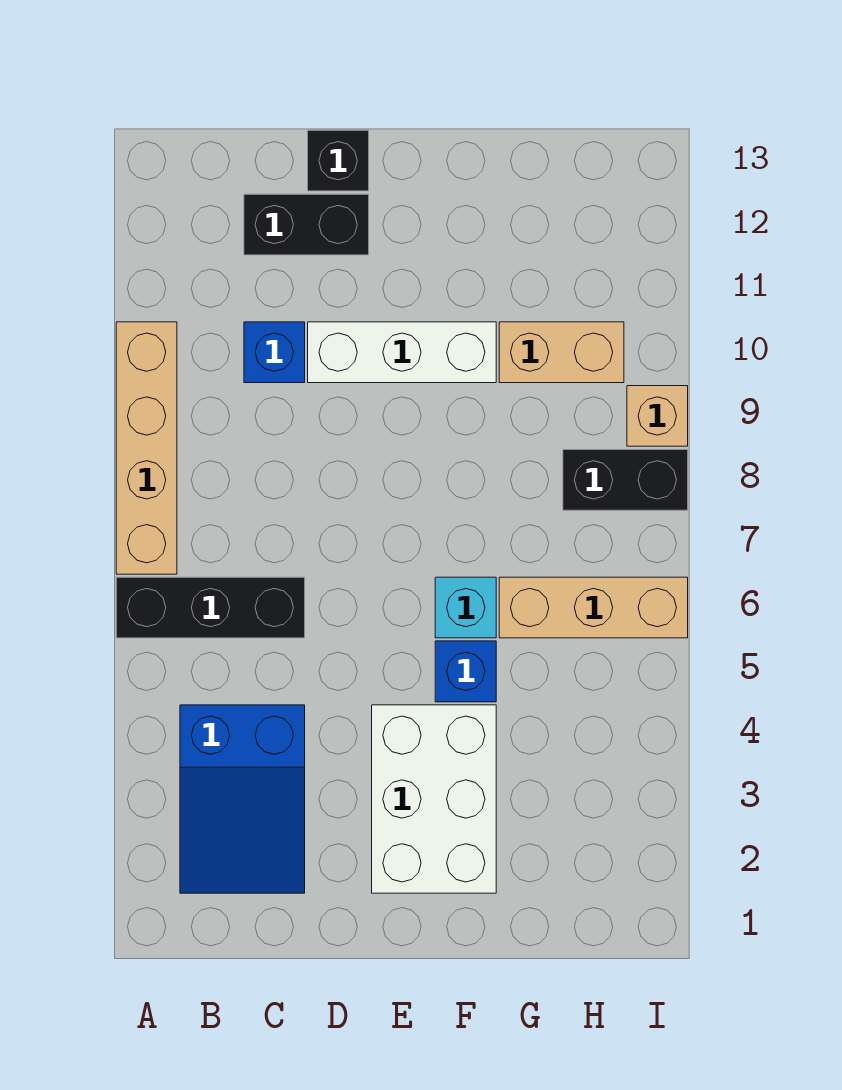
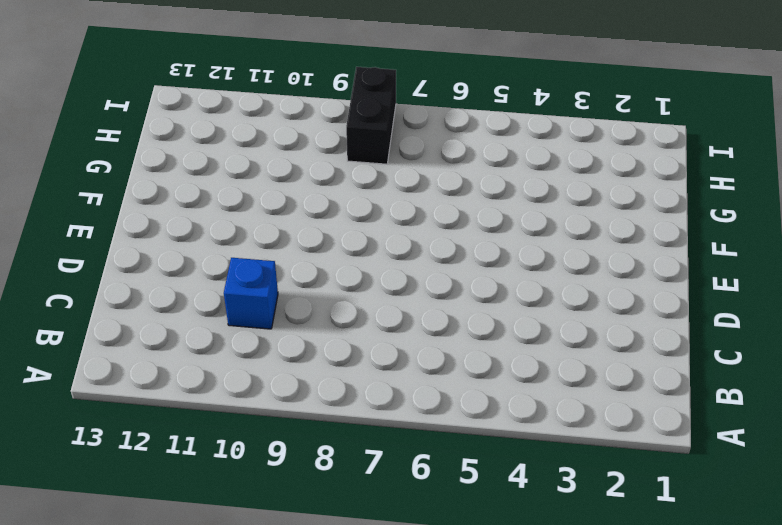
none -> black brick A6:C6 level 1
none -> tan brick A7:A10 level 1
none -> blue slope B2:C4 level 1 top 4

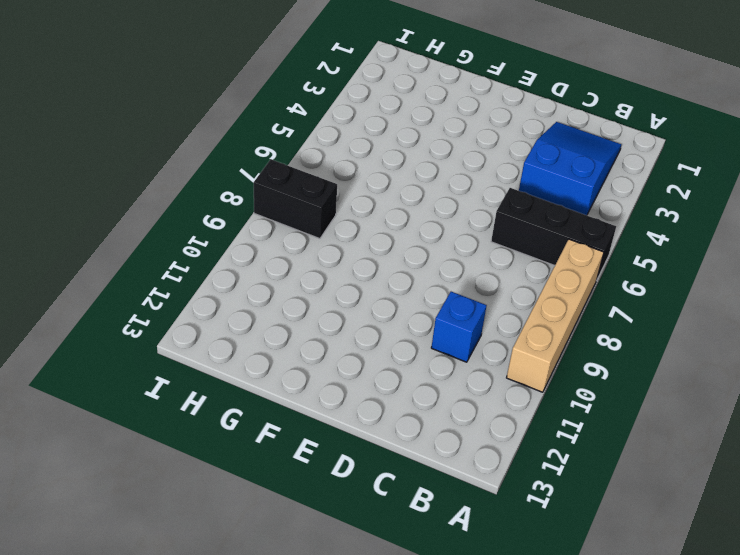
none -> black brick C12:D12 level 1
none -> white brick D10:F10 level 1
none -> black brick D13 level 1

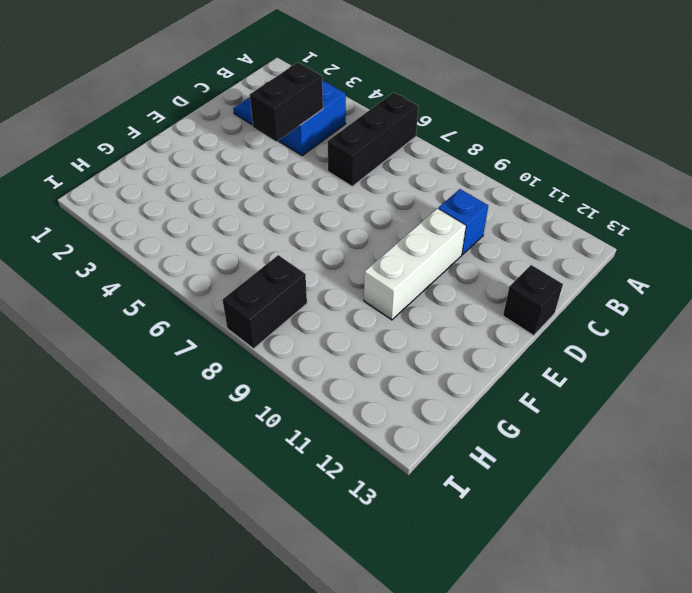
black brick C4:D4 level 2 -> black brick C12:D12 level 1
none -> tan brick A7:A10 level 1
none -> white brick E2:F4 level 1
none -> blue brick F5 level 1

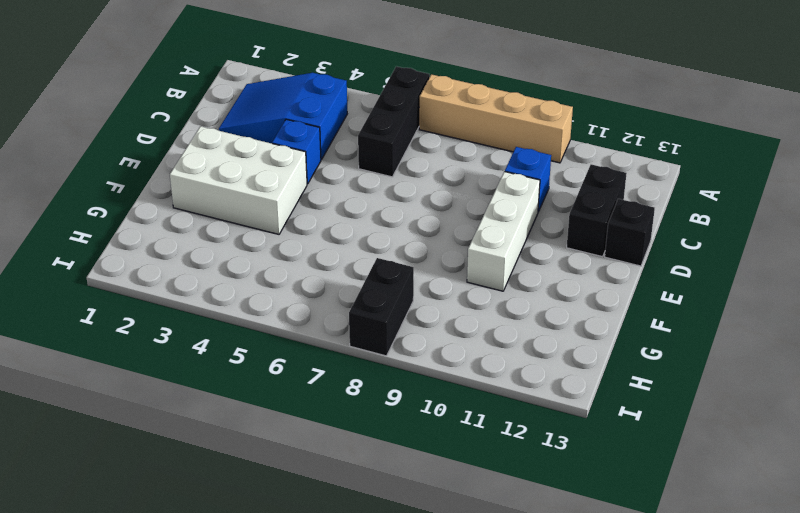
blue brick D4 level 1 -> blue brick F5 level 1
none -> cyan brick F6 level 1
none -> tan brick G6:I6 level 1
none -> tan brick G10:H10 level 1

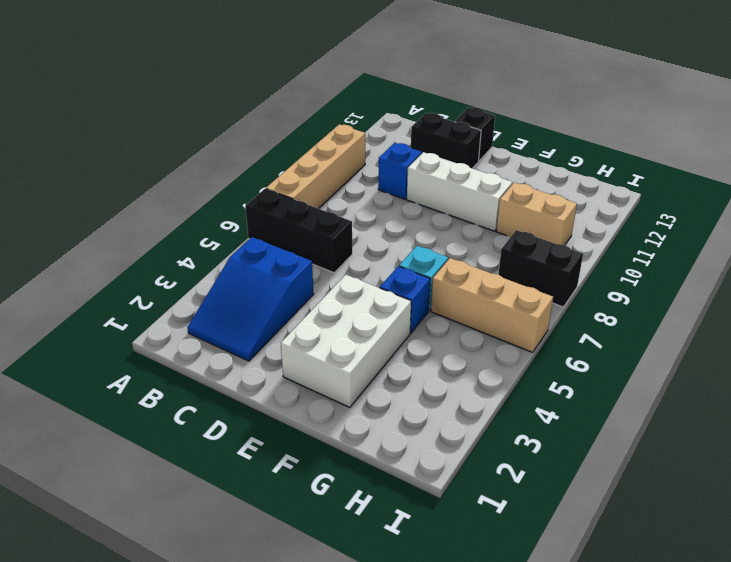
none -> tan brick I9 level 1

